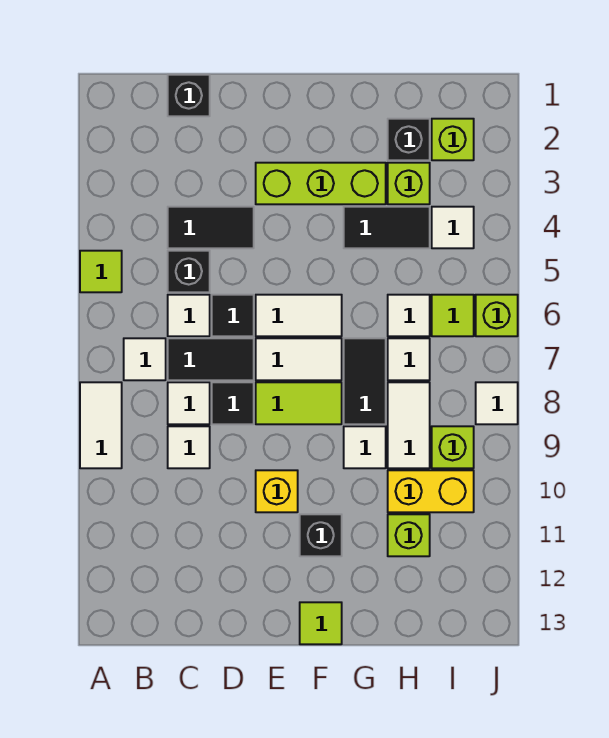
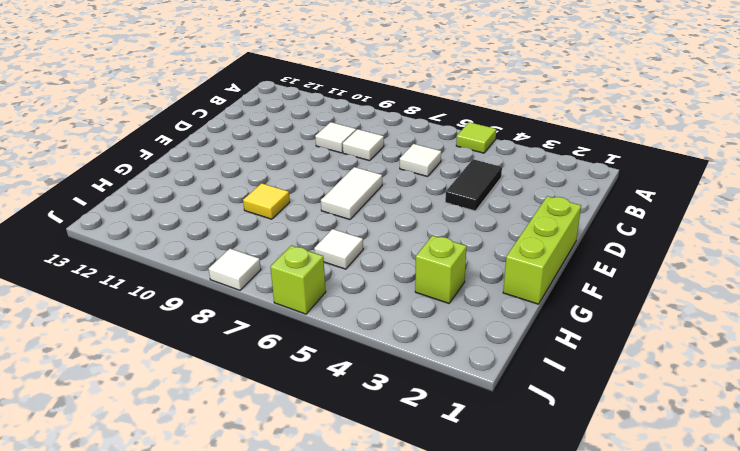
lime brick E1:G1 level 1 -> lime brick E3:G3 level 1
yellow tile G9 level 1 -> white tile G9 level 1
none -> white tile A8:A9 level 1
none -> white tile B7 level 1
none -> black brick C1 level 1
none -> black brick C5 level 1

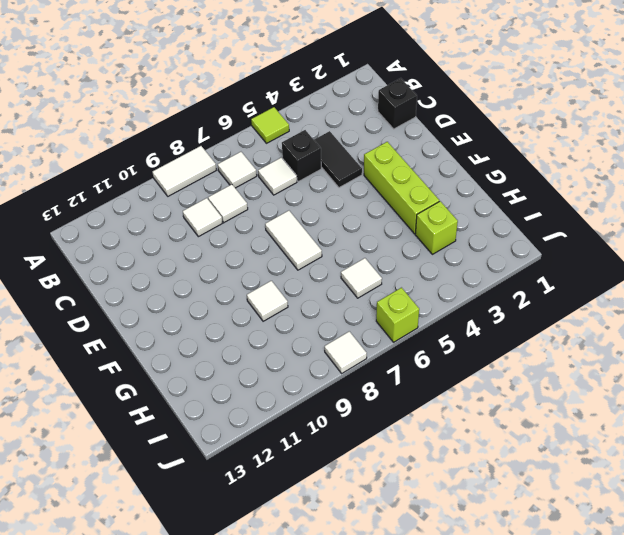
none -> black tile C7:D7 level 1
none -> black tile D6 level 1
none -> black tile D8 level 1
none -> white tile E6:F6 level 1

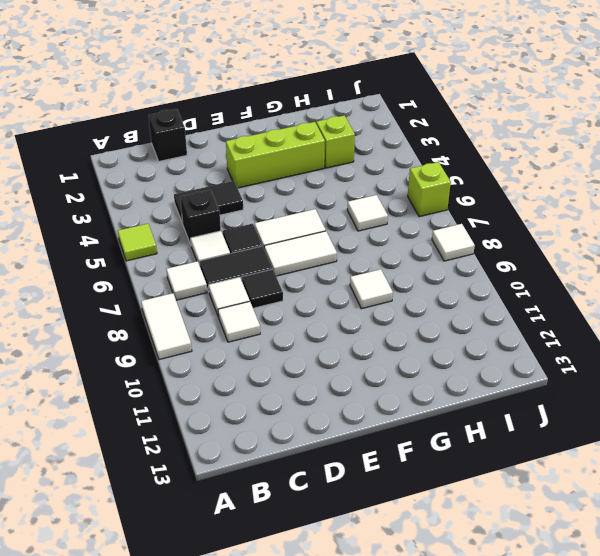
none -> lime tile E8:F8 level 1
none -> yellow brick E10 level 1
none -> black brick F11 level 1
none -> lime tile F13 level 1

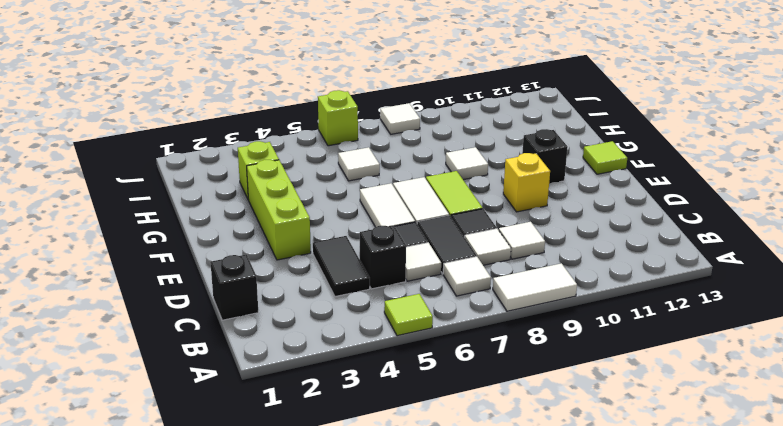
none -> black tile G4:H4 level 1
none -> black tile G7:G8 level 1
none -> black brick H2 level 1
none -> white tile H7 level 1

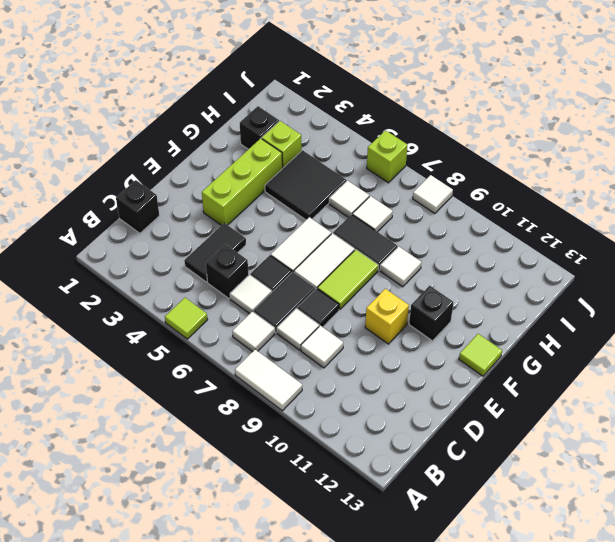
black tile G4:H5 level 1 -> black tile G4:H4 level 1
none -> white tile H8:H9 level 1
none -> yellow brick H10:I10 level 1
none -> lime brick H11 level 1
none -> lime brick I2 level 1

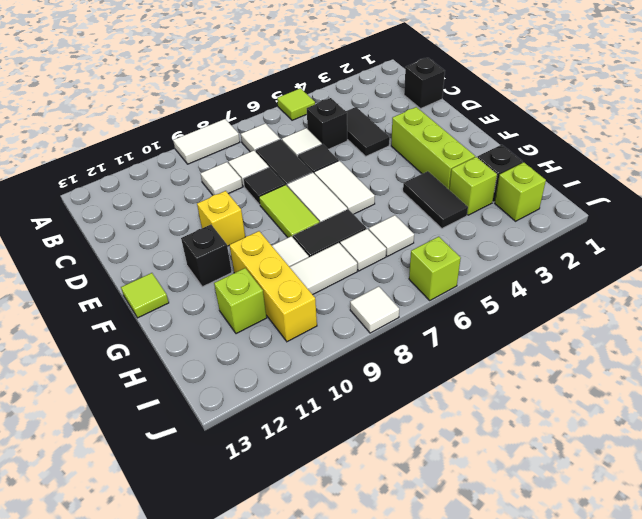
yellow brick G10:I10 level 1 -> yellow brick H10:I10 level 1
none -> white tile I4 level 1
none -> lime tile I6 level 1
none -> lime brick I9 level 1

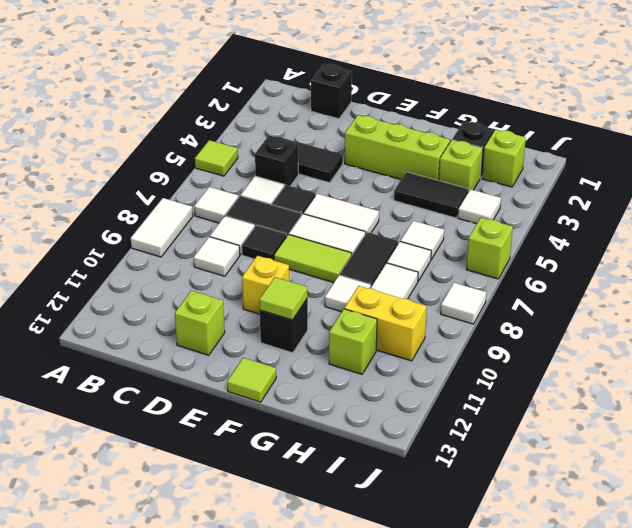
lime brick D12 level 1 -> lime brick I9 level 1
lime tile F11 level 2 -> lime tile I6 level 1

